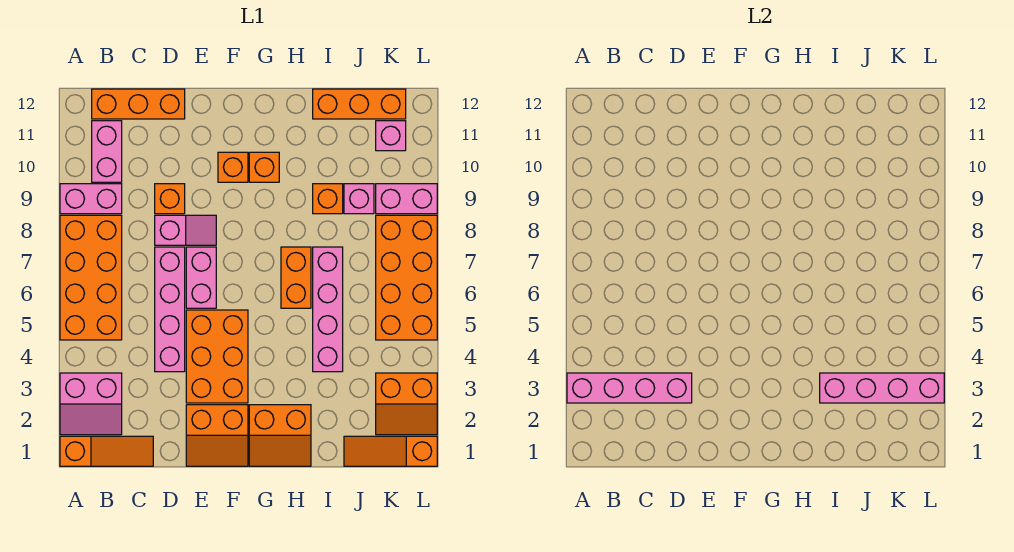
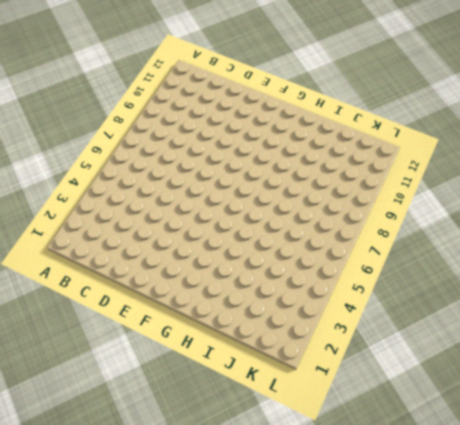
none -> orange slope A1:C1 level 1 top A
none -> pink slope A2:B3 level 1 top 3
none -> orange brick A5:B8 level 1

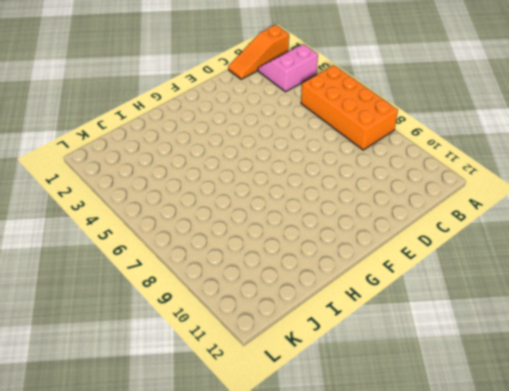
none -> pink brick A9:B9 level 1
none -> pink brick B10:B11 level 1
none -> orange brick B12:D12 level 1

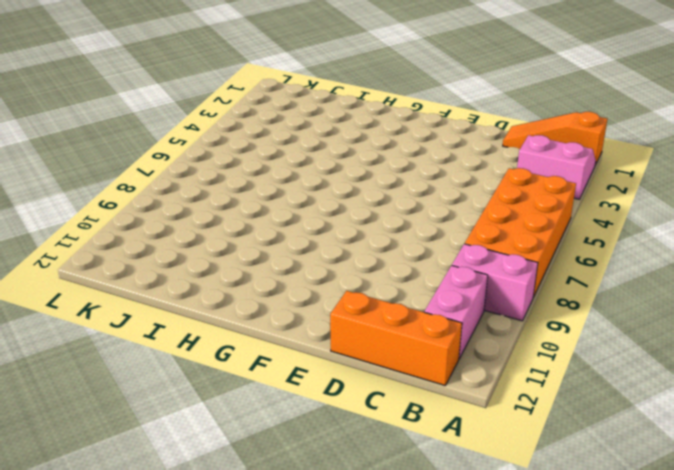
none -> pink brick D4:D7 level 1
none -> pink slope D8:E8 level 1 top D
none -> orange brick D9 level 1

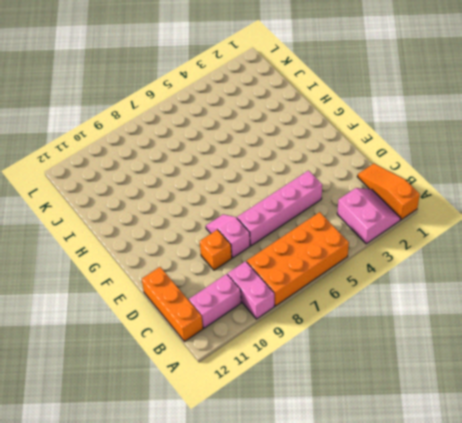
none -> orange slope E1:F2 level 1 top 2
none -> orange brick E3:F5 level 1
none -> pink brick E6:E7 level 1

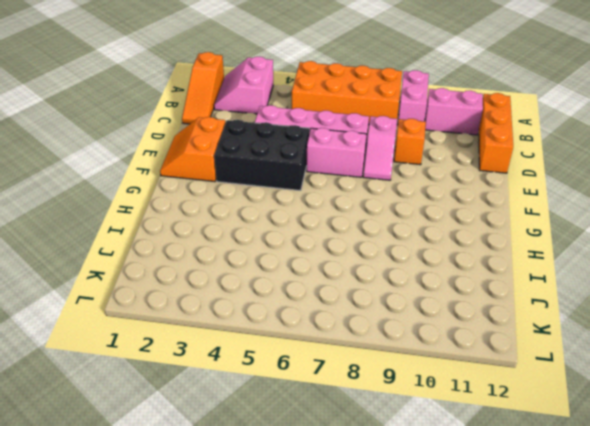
black brick E3:F5 level 1 -> orange brick E3:F5 level 1
none -> orange brick F10 level 1
none -> orange slope G1:H2 level 1 top 2
none -> orange brick G10 level 1

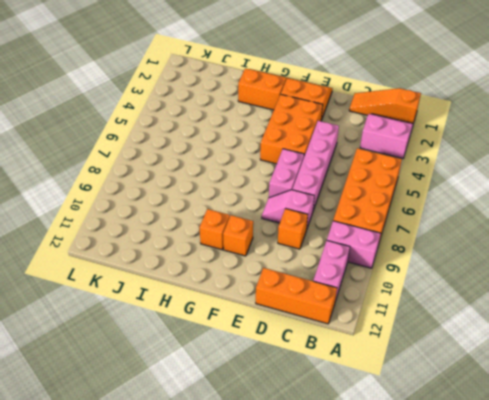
none -> orange brick H6:H7 level 1
none -> pink brick I4:I7 level 1
none -> orange brick I9 level 1

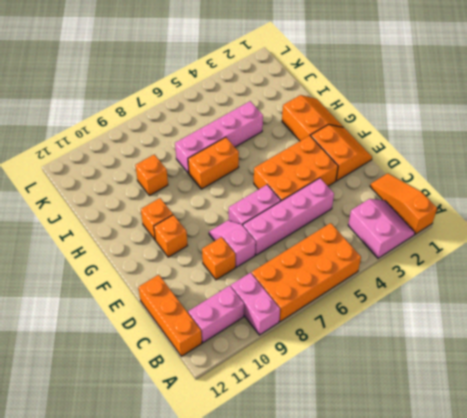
none -> orange brick I12:K12 level 1
none -> orange slope J1:L1 level 1 top L
none -> pink brick J9 level 1

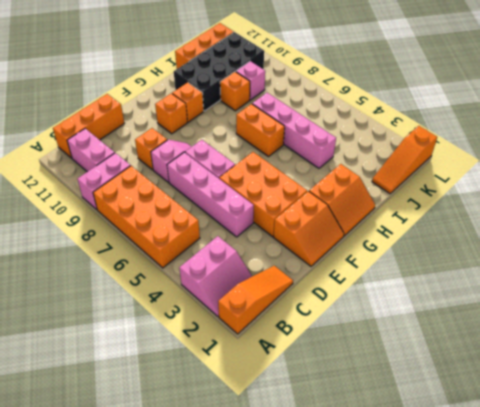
black brick H10:K11 level 1 -> pink brick K11 level 1
none -> orange slope K2:L3 level 1 top 3
none -> orange brick K5:L8 level 1
none -> pink brick K9:L9 level 1

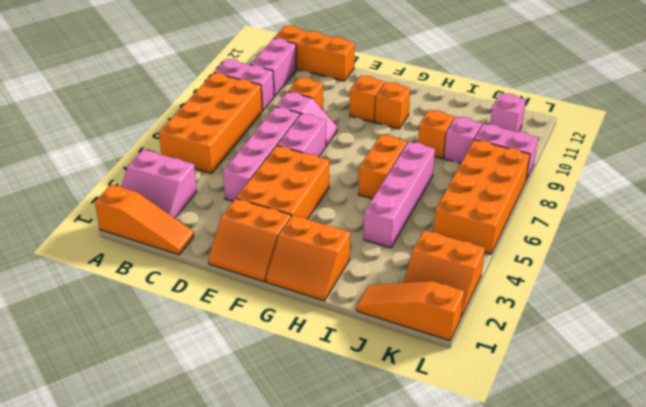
none -> orange brick I12:K12 level 1
none -> pink brick A3:D3 level 2
none -> pink brick I3:L3 level 2

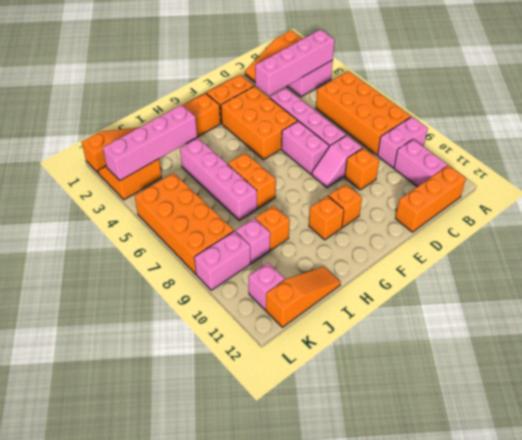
orange slope I12:K12 level 1 top K -> orange brick I12:K12 level 1

